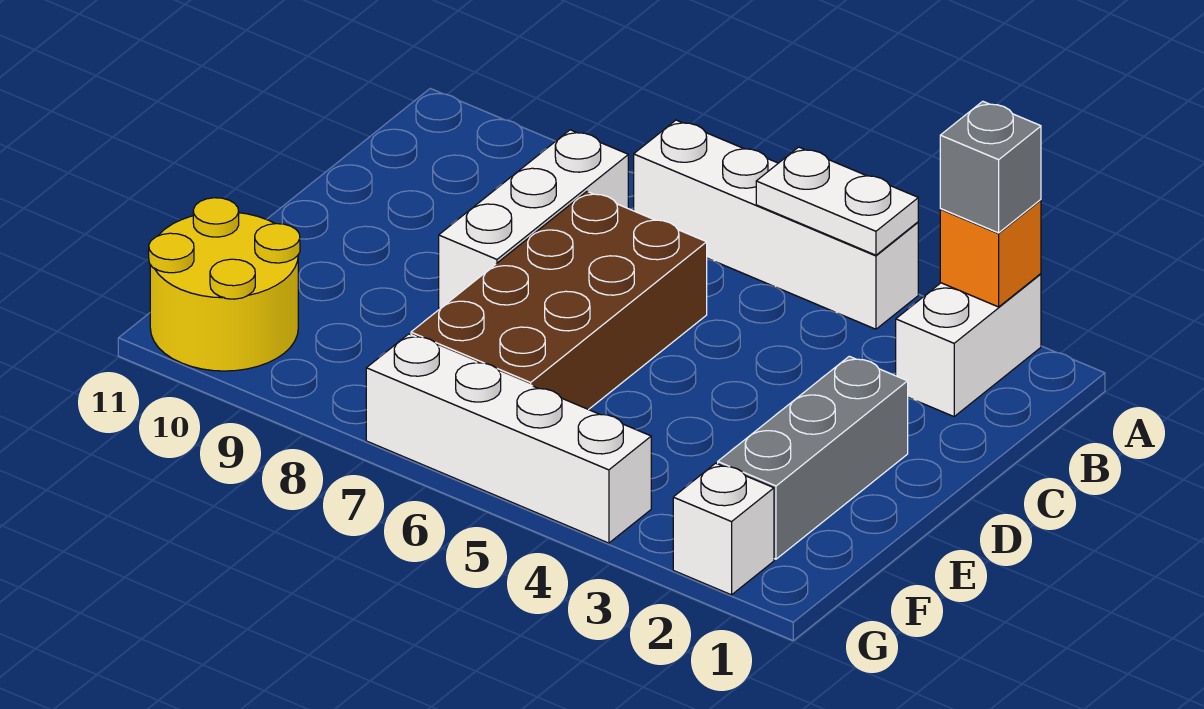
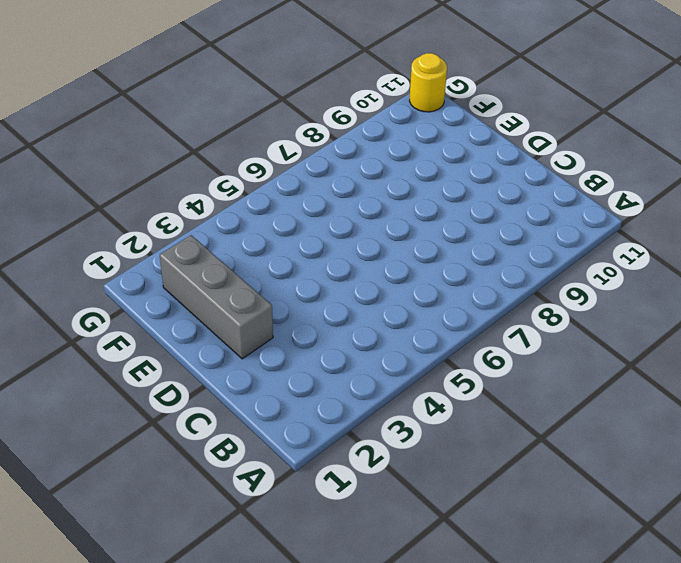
yellow round brick G11 level 1 -> yellow round brick F10:G11 level 1
none -> white brick A2:B2 level 1
none -> white brick A4:A7 level 1

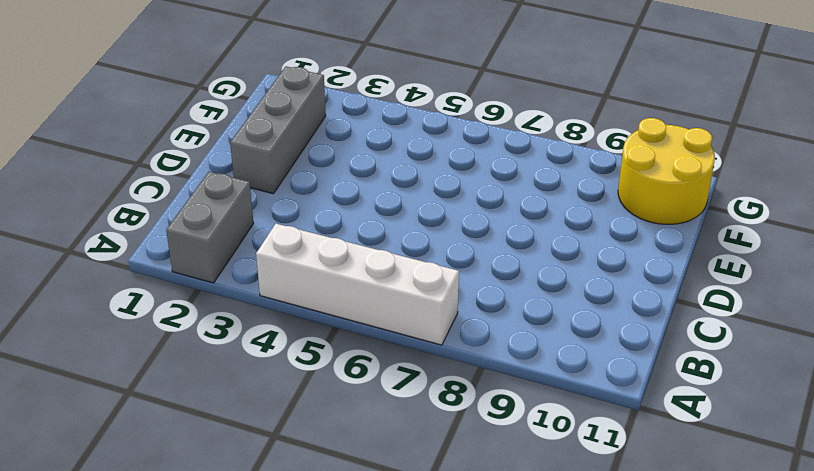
grey brick A2:B2 level 1 -> white brick A2:B2 level 1
none -> white brick B8:D8 level 1
none -> brown brick C6:F7 level 1

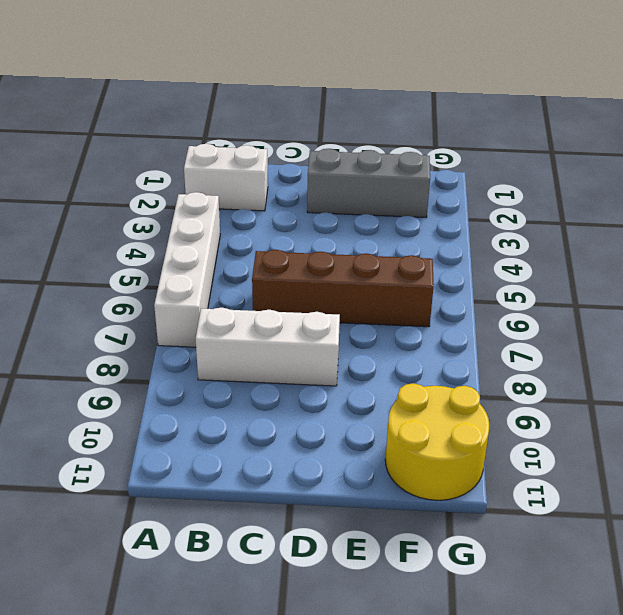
brown brick C6:F6 level 1 -> brown brick C6:F7 level 1
none -> white brick G2 level 1
none -> white brick G4:G7 level 1

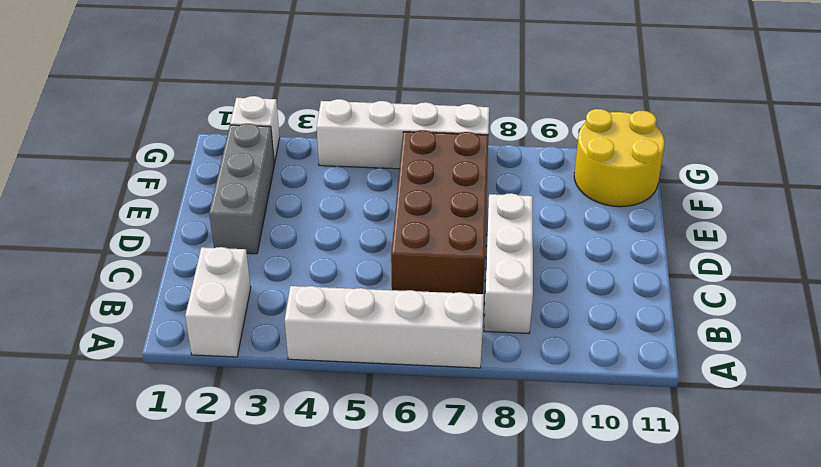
none -> orange brick A2 level 2
none -> white plate A4:A5 level 2

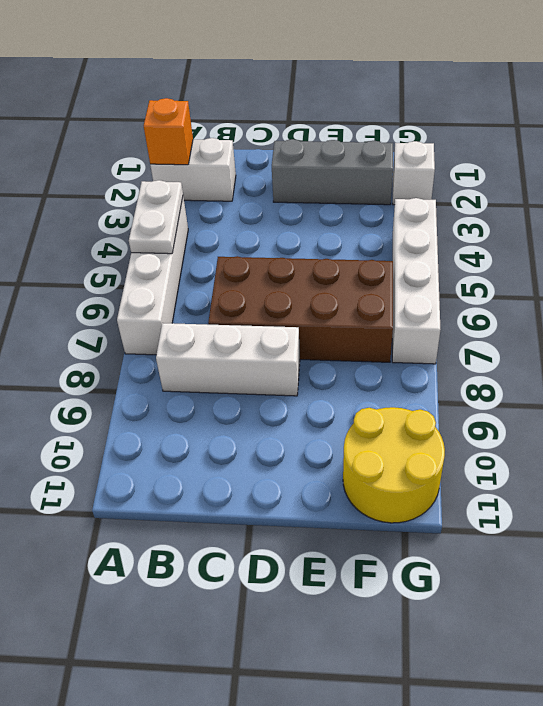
none -> grey brick A2 level 3

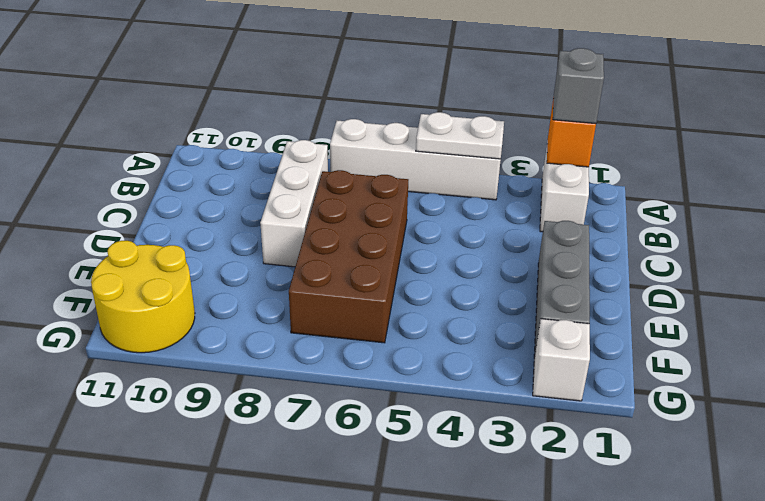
none -> white brick G4:G7 level 1

